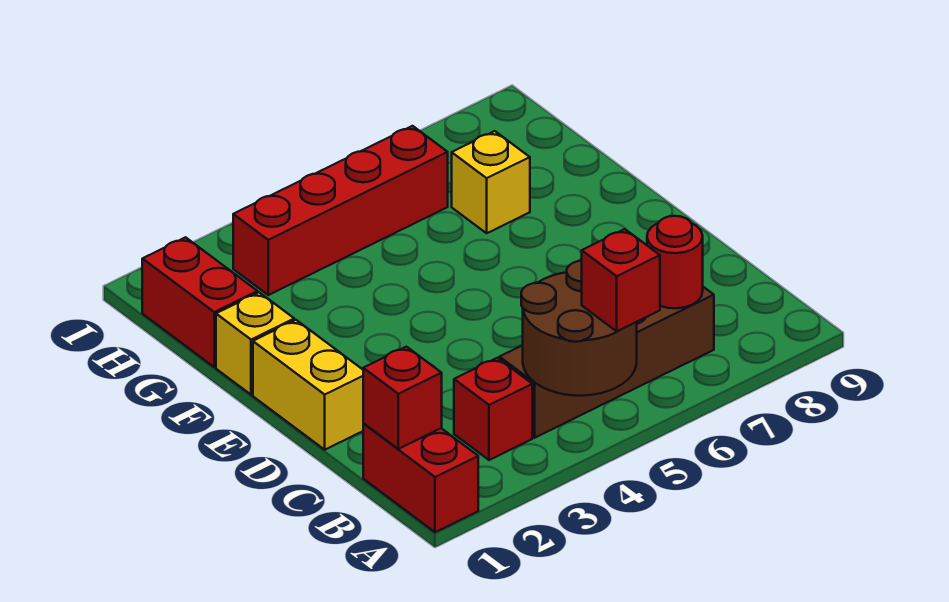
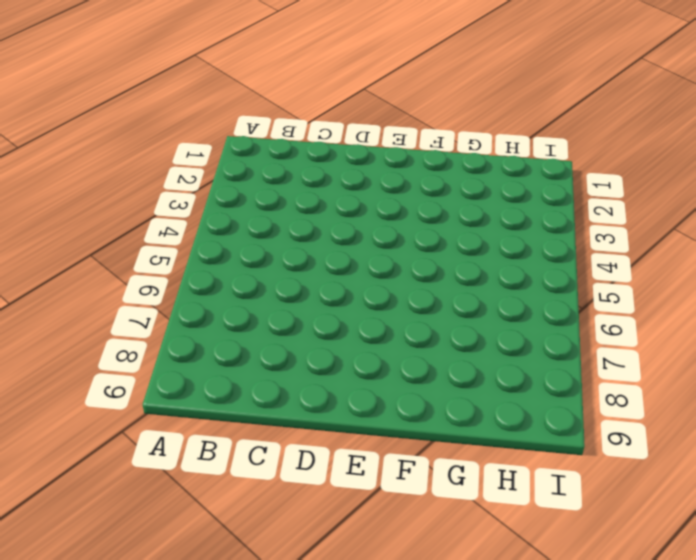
none -> red brick A1:B1 level 1
none -> red brick B3 level 1
none -> brown brick B4:B7 level 1

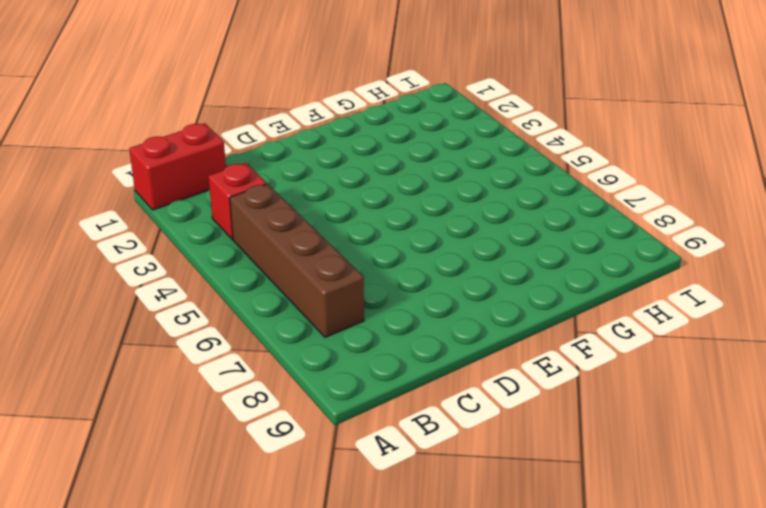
none -> yellow brick D1:E1 level 1
none -> yellow brick F1 level 1
none -> red brick G1:H1 level 1

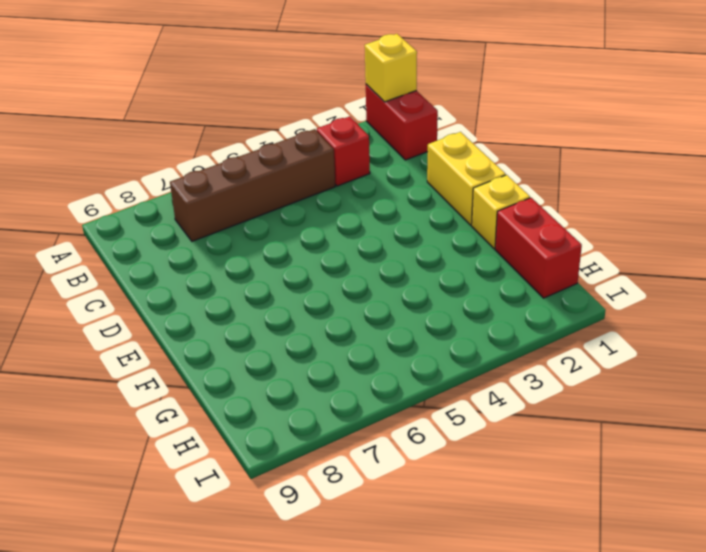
yellow brick A1 level 2 -> yellow brick G7 level 1
none -> red brick H3:H6 level 1
none -> brown round brick A4:B5 level 2
none -> red brick B1 level 2

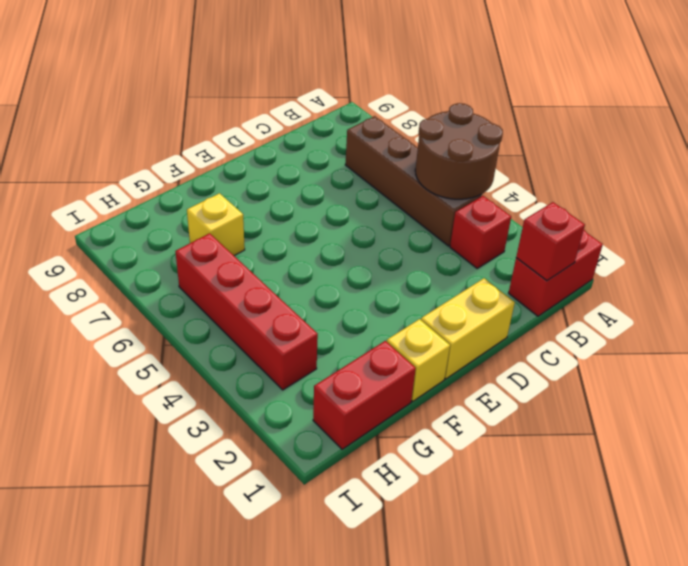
none -> red round brick B7 level 2
none -> red brick A5 level 3

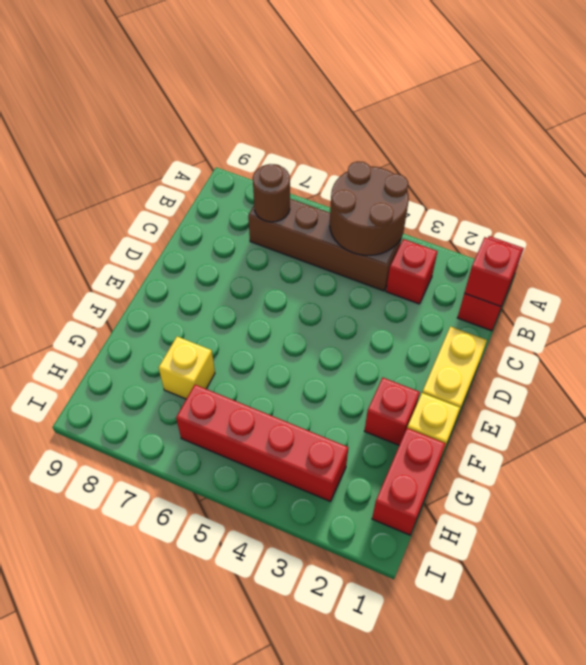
brown round brick B7 level 2 -> red round brick B7 level 2
red brick F2 level 1 -> red brick A5 level 3

